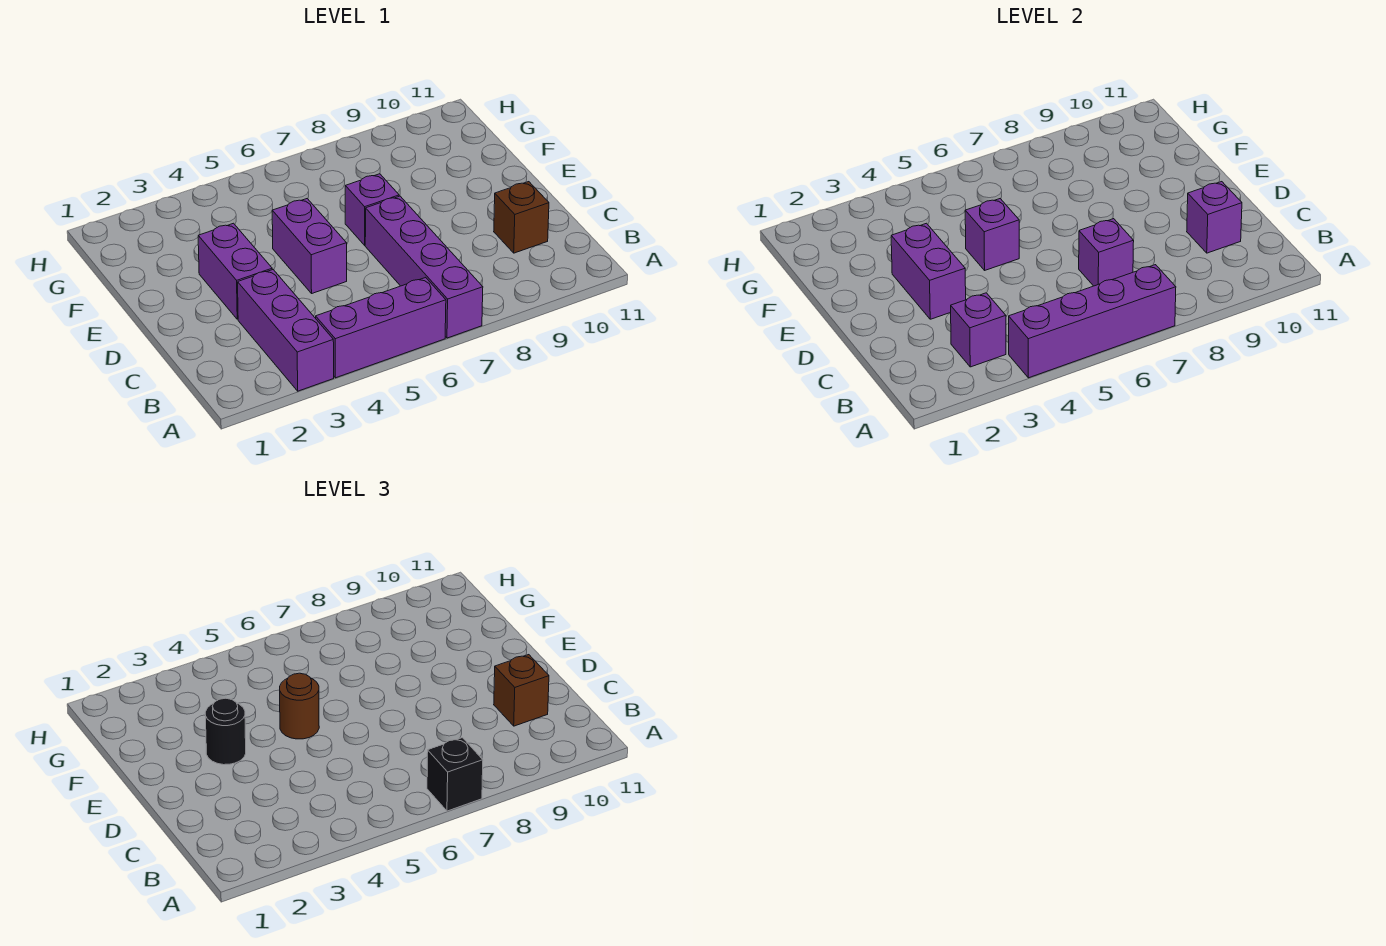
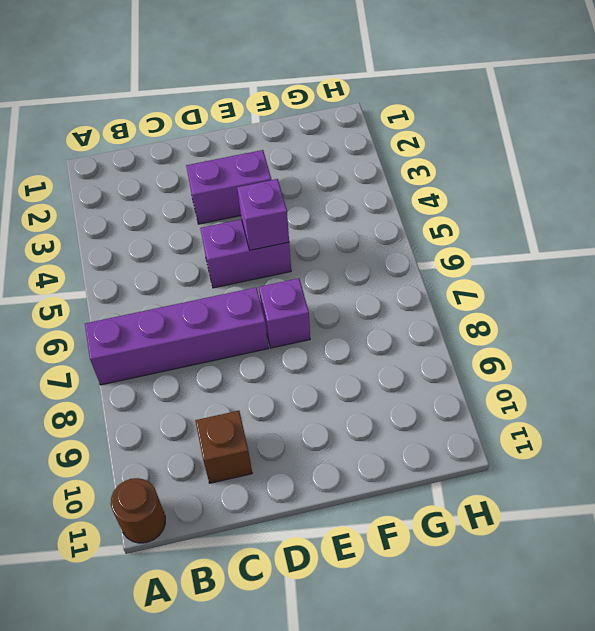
brown round brick A11 level 1 -> brown round brick E5 level 3
none -> purple brick A3:C3 level 1
none -> purple brick A4:A6 level 1
none -> purple brick A4:A7 level 2

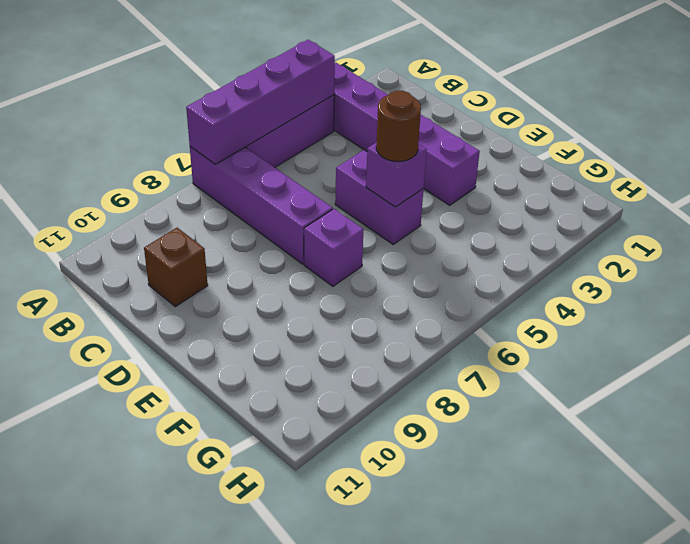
none -> purple brick B3 level 2
none -> purple brick C7 level 2
none -> purple brick C10 level 2

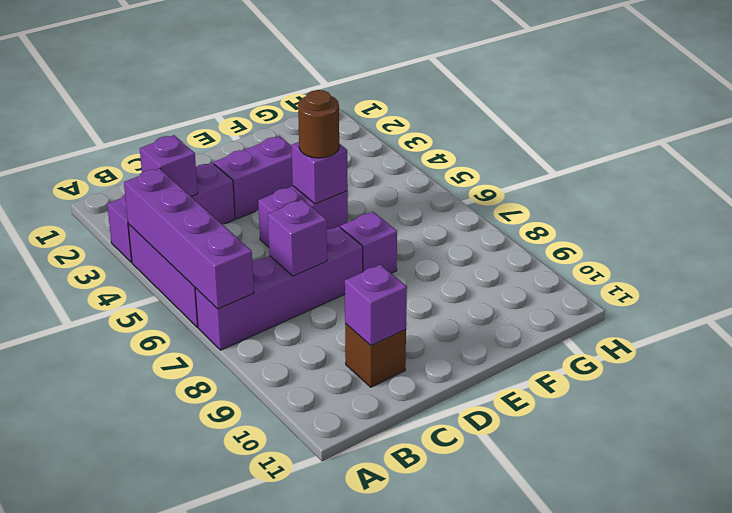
none -> purple brick D3:E3 level 2
none -> black brick A7 level 3
none -> brown brick C10 level 3

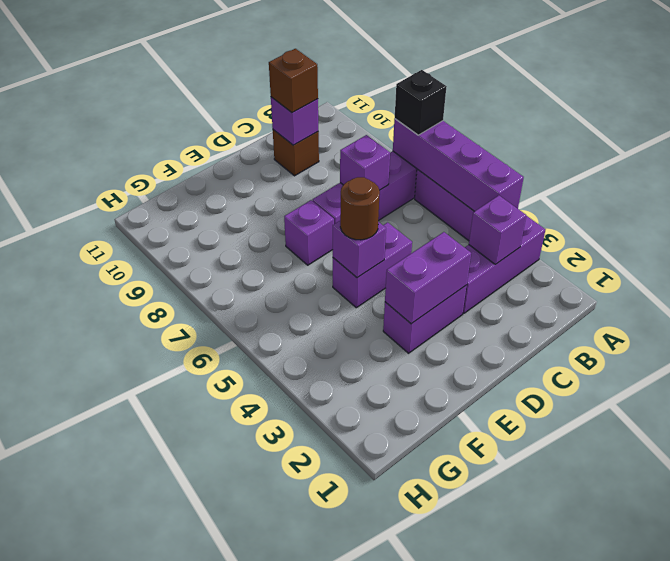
none -> black round brick E3 level 3

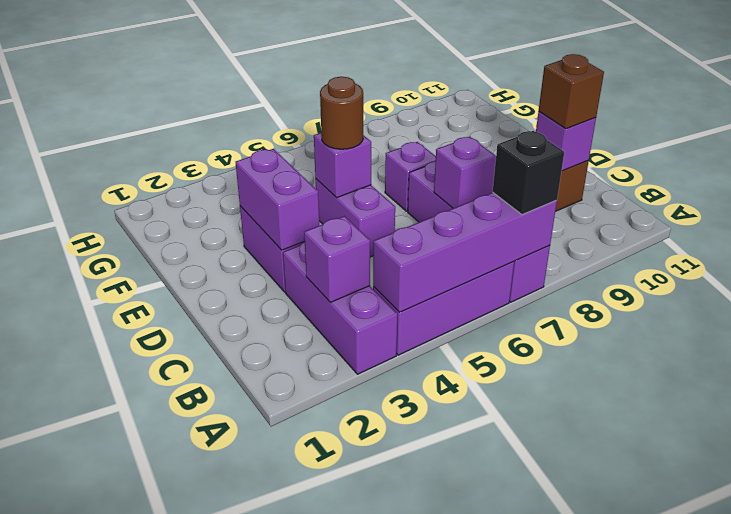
none -> black round brick E3 level 3

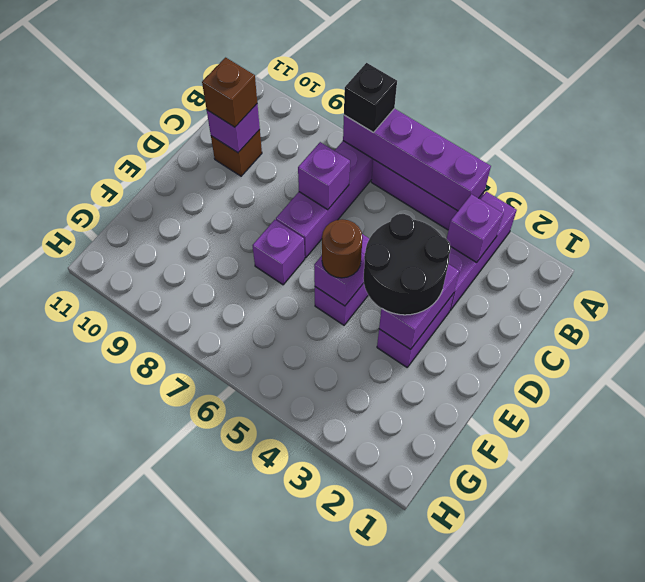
black round brick D3:E4 level 3 -> black round brick E3 level 3

